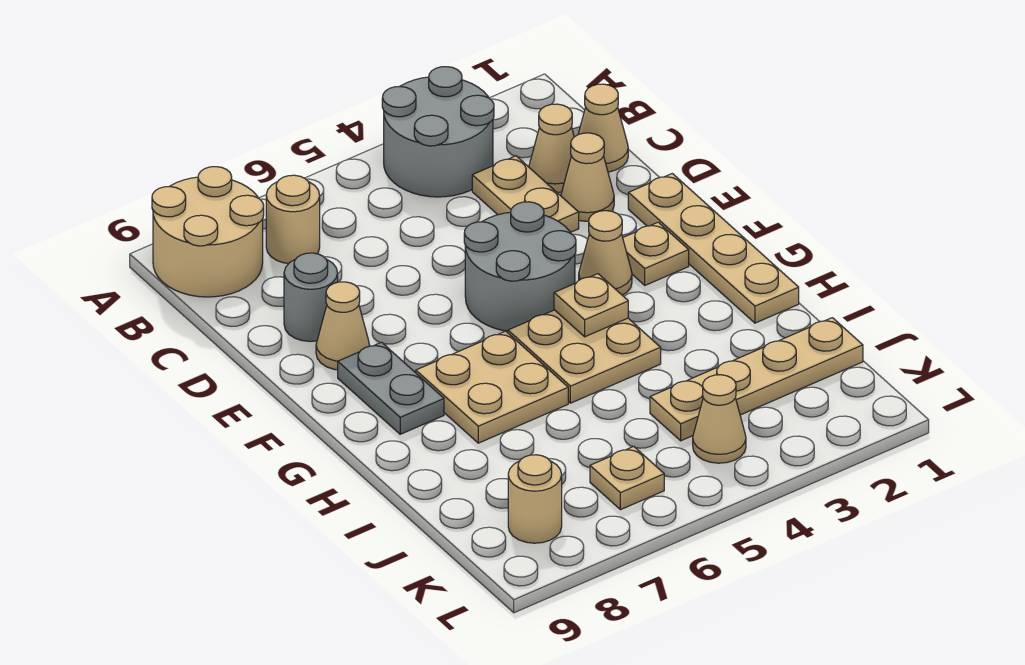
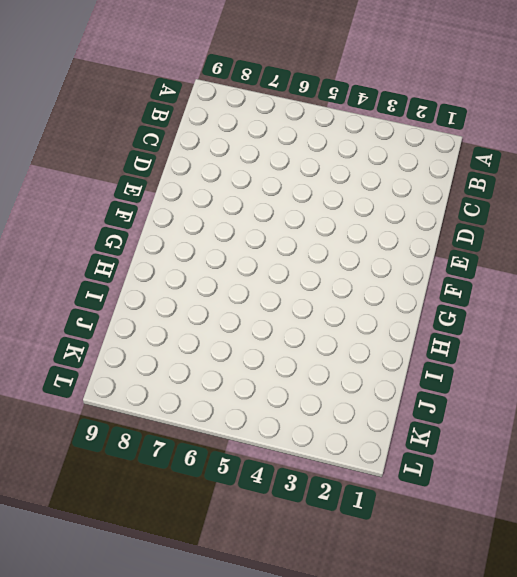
none -> grey round brick A3:B4 level 1
none -> tan round brick A8:B9 level 1
none -> tan round brick B7 level 1

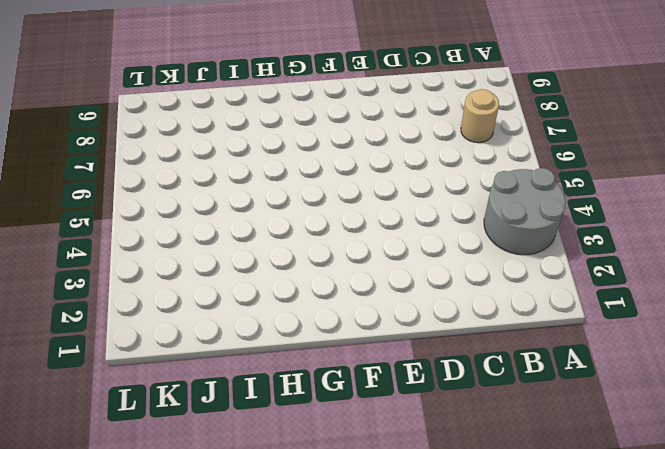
none -> tan round brick A8:B9 level 1
none -> tan cone C1 level 1
none -> tan cone C2 level 1

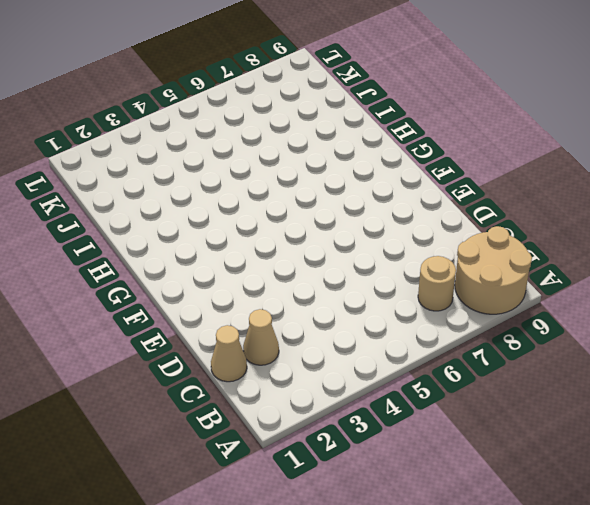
none -> grey round brick A3:B4 level 1
none -> tan plate C3:D3 level 1
none -> tan cone D2 level 1

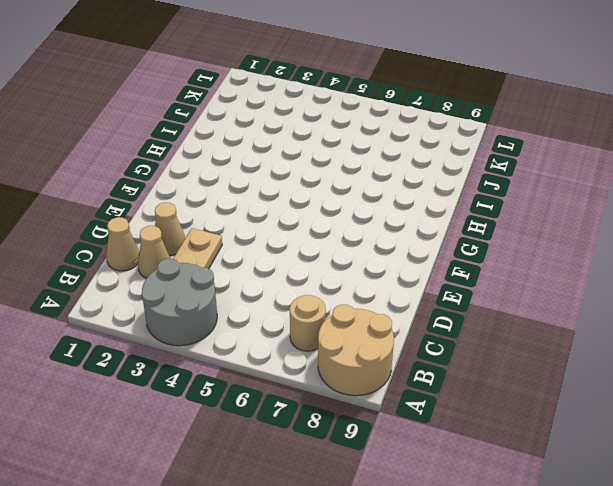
none -> grey round brick D8 level 1
none -> tan plate E1:H1 level 1
none -> grey round brick E4:F5 level 1

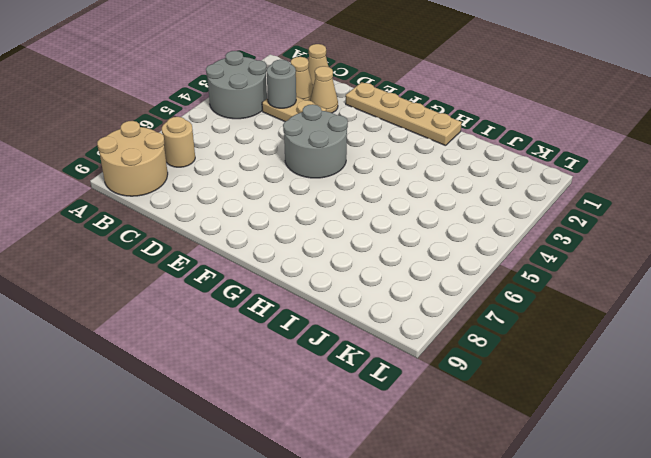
grey round brick C3 level 2 -> grey round brick D8 level 1
none -> tan cone E8 level 1
none -> tan plate F2 level 1
none -> tan cone F3 level 1

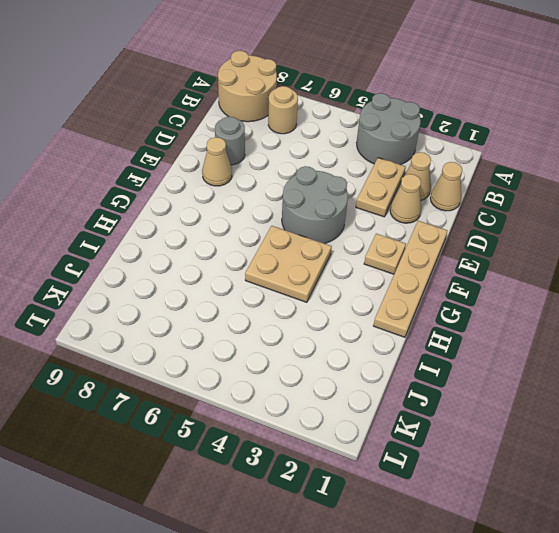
none -> tan cone F3 level 1
none -> grey plate F8:G8 level 1
none -> tan plate G6:H7 level 1

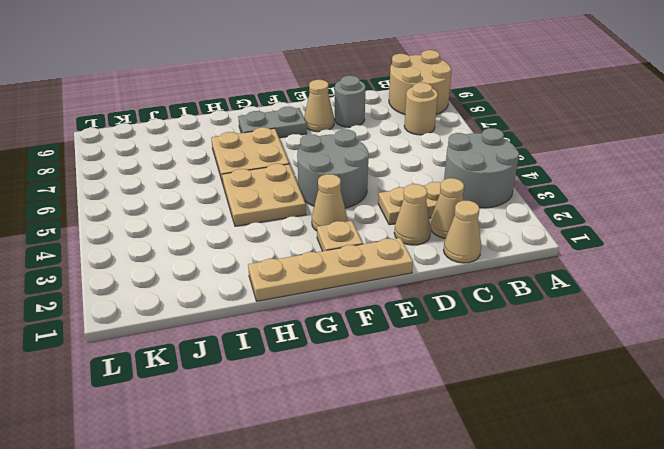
none -> tan plate J1:J4 level 1
none -> tan cone K4 level 1
none -> tan plate K6 level 1

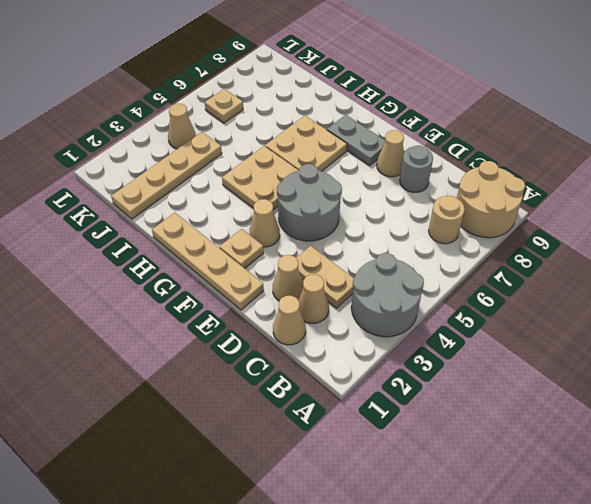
none -> tan round brick K8 level 1
none -> tan plate G4 level 2

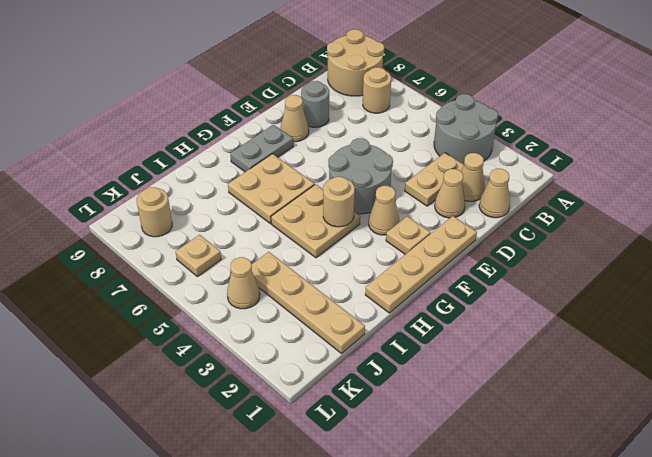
tan round brick G4 level 2 -> tan plate G4 level 2

